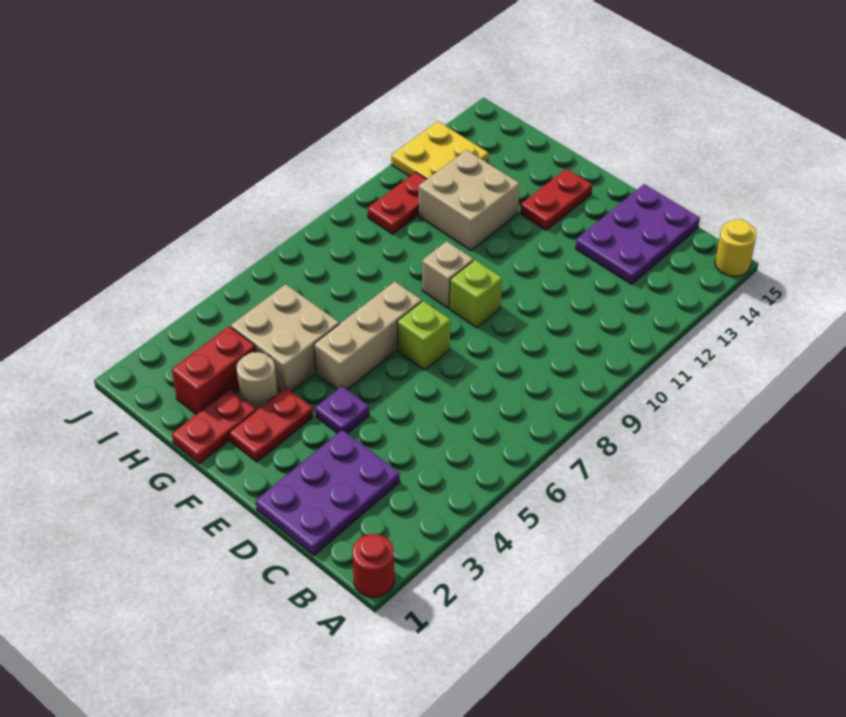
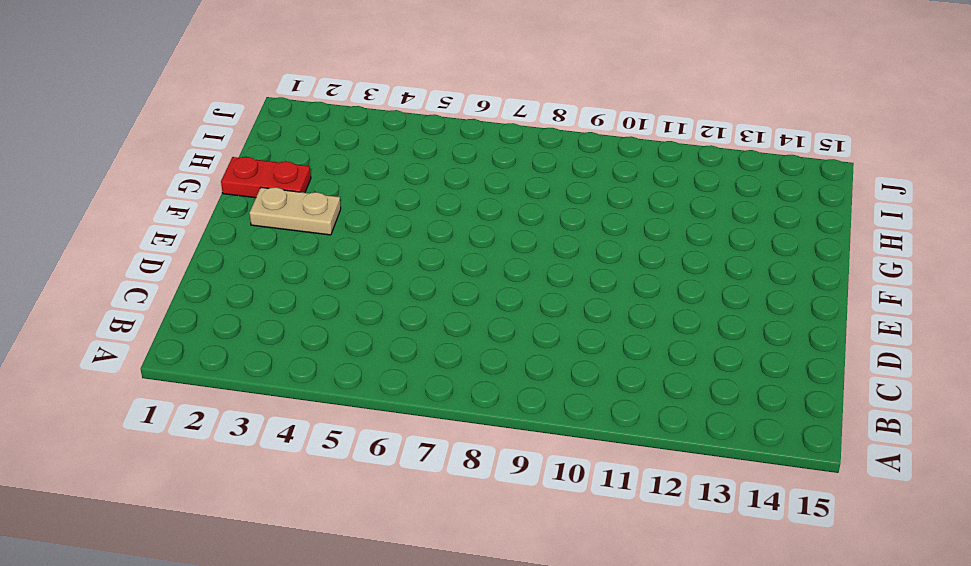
tan plate F2:F3 level 1 -> red plate F2:F3 level 1
none -> red round brick A1 level 1
none -> yellow round brick A15 level 1
none -> purple plate C1:D3 level 1

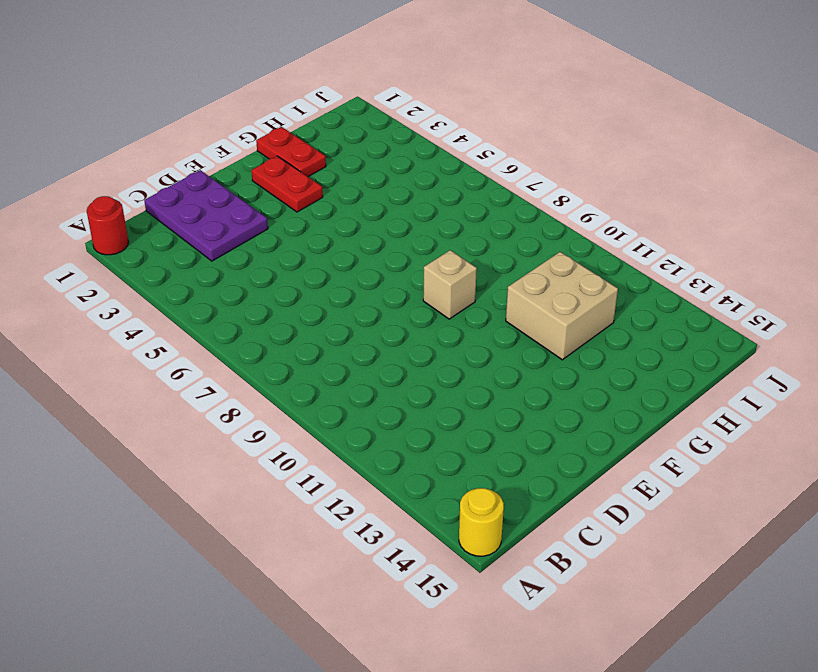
none -> purple plate C13:D15 level 1
none -> purple plate E4 level 1
none -> lime brick E7 level 1

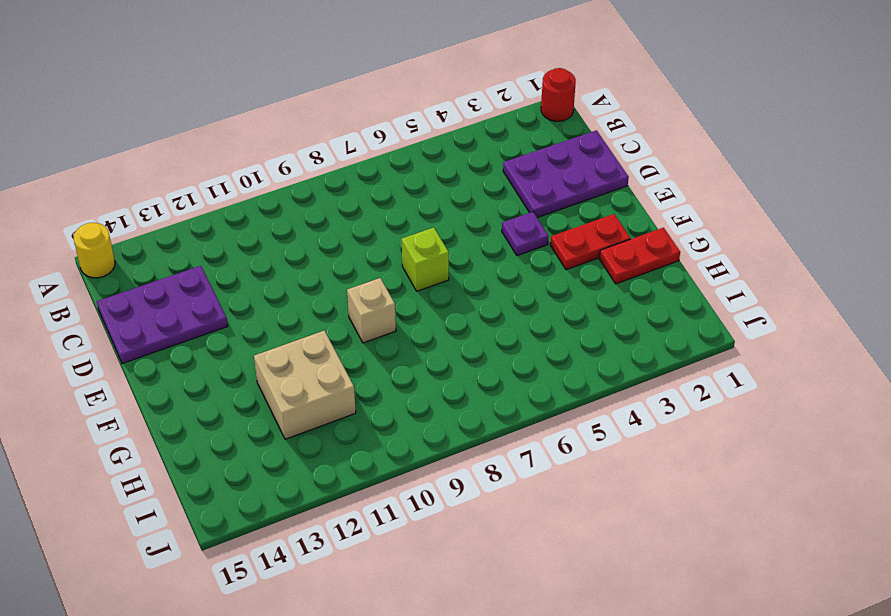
none -> lime brick E9 level 1
none -> tan brick F5:F7 level 1
none -> red plate F13:F14 level 1

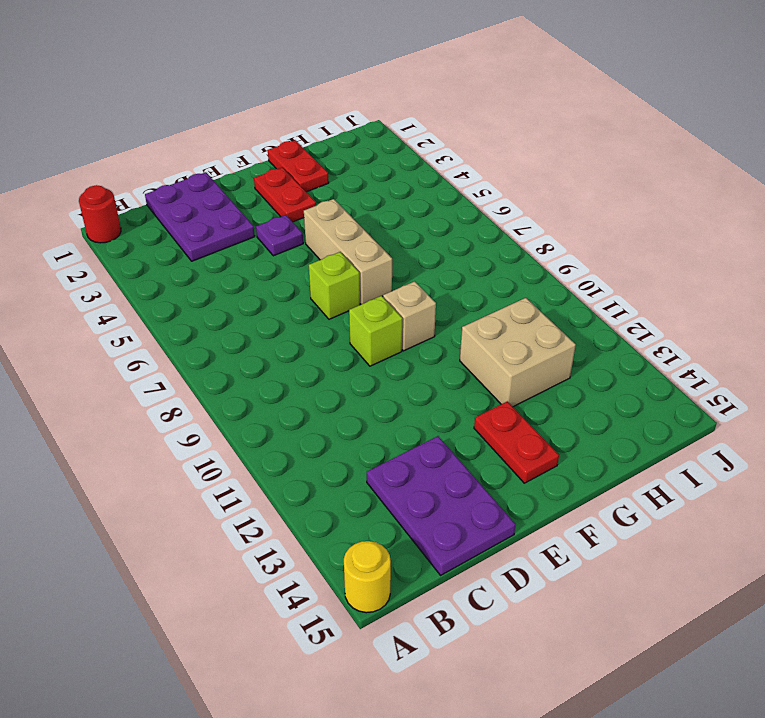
none -> tan round brick G3 level 1
none -> tan brick G4:H5 level 1
none -> red brick H2:H3 level 1

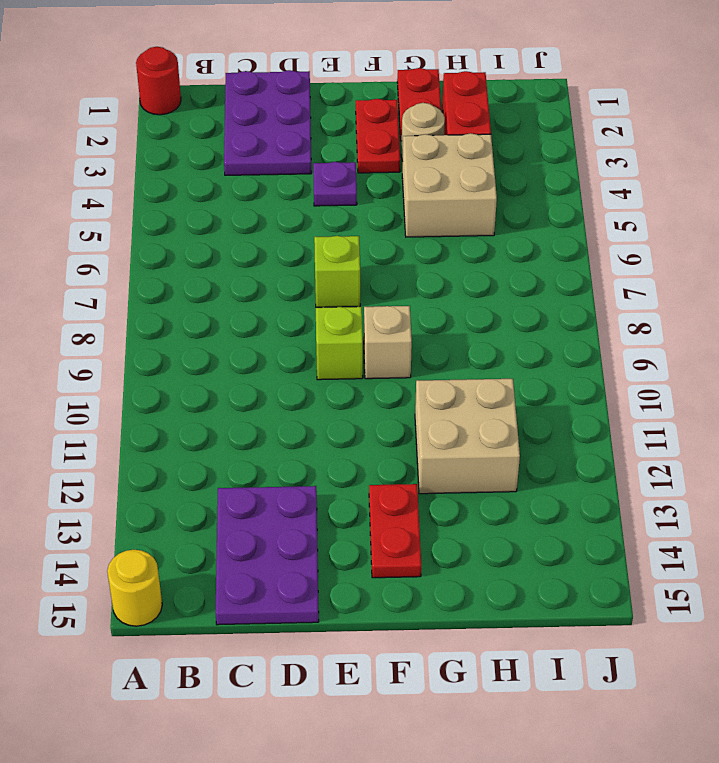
none -> tan brick F5:F7 level 1
none -> red plate I10:I11 level 1
none -> yellow plate I12:J13 level 1

